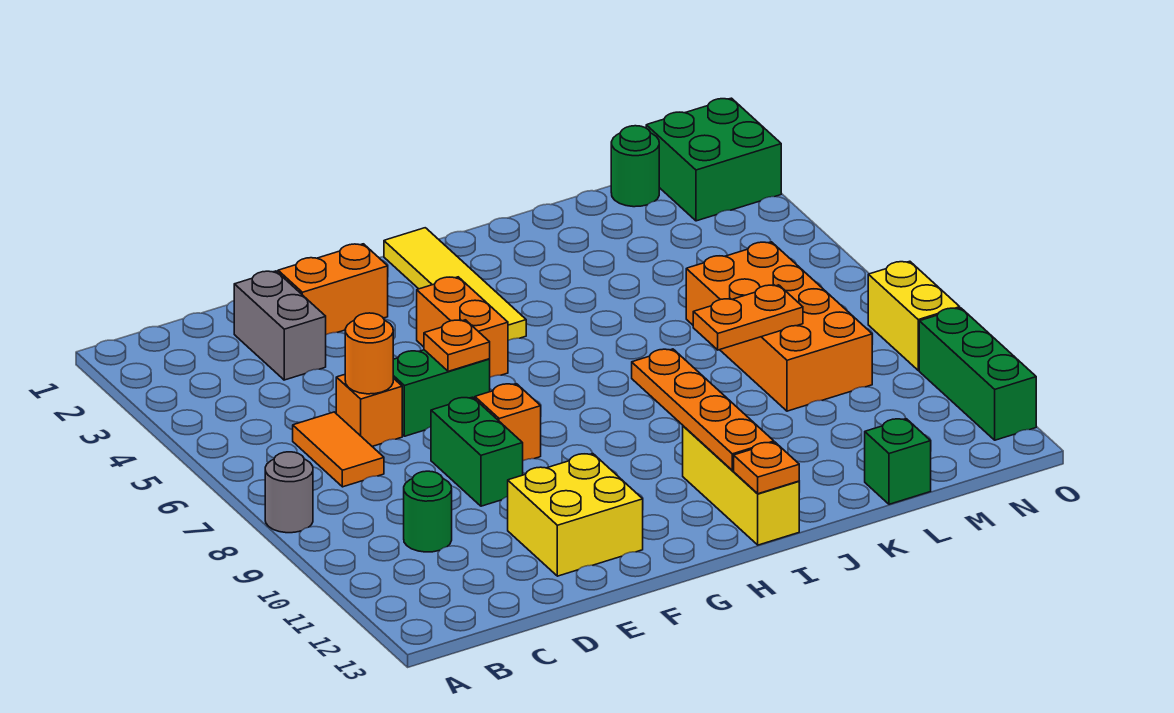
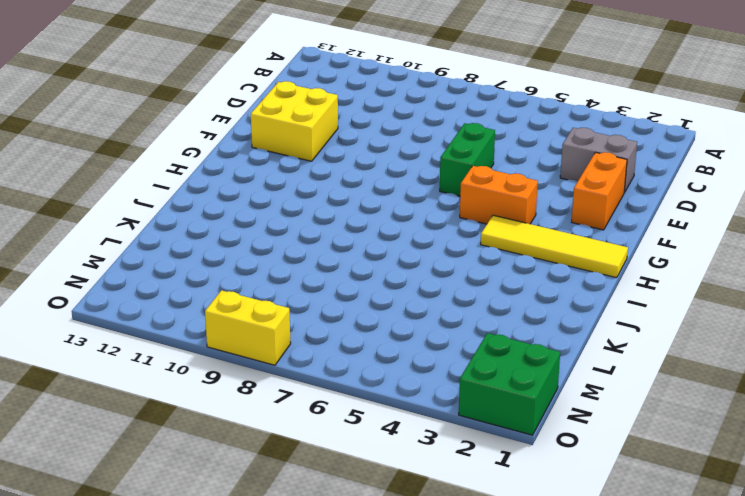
none -> grey round brick A8 level 1
none -> orange tile C6:C7 level 1
none -> green round brick C10 level 1

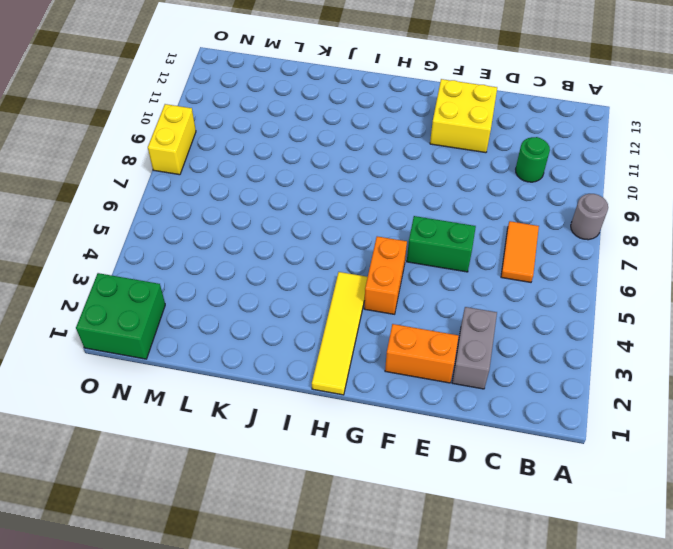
none -> orange brick D6 level 1
none -> green brick E8:E9 level 1
none -> orange brick F8 level 1

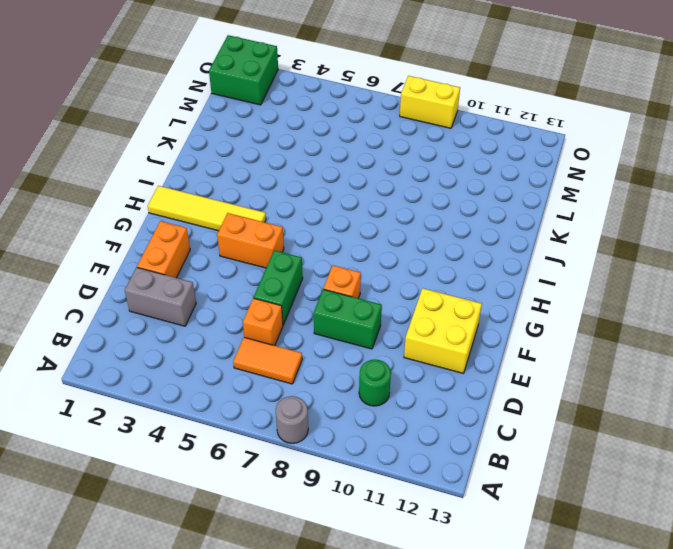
none -> yellow brick I11:I13 level 1
none -> orange brick L6:M9 level 1
none -> green brick L13 level 1

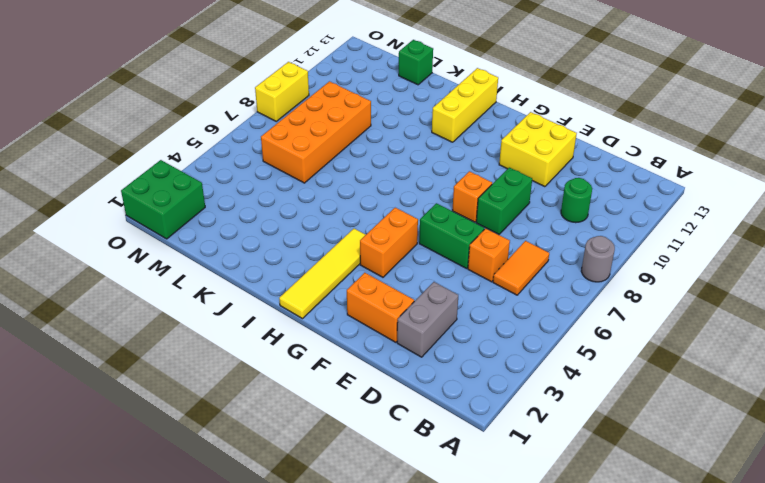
none -> green round brick M1 level 1
none -> green brick O10:O12 level 1
none -> orange round brick D6 level 2

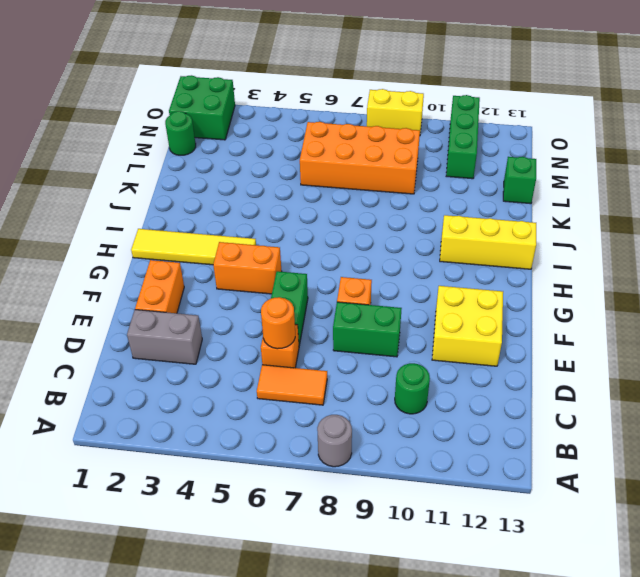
green brick M11:O11 level 1 -> green brick O10:O12 level 1
none -> orange plate F6 level 2
none -> orange plate I9:I12 level 2
none -> orange plate I13 level 2

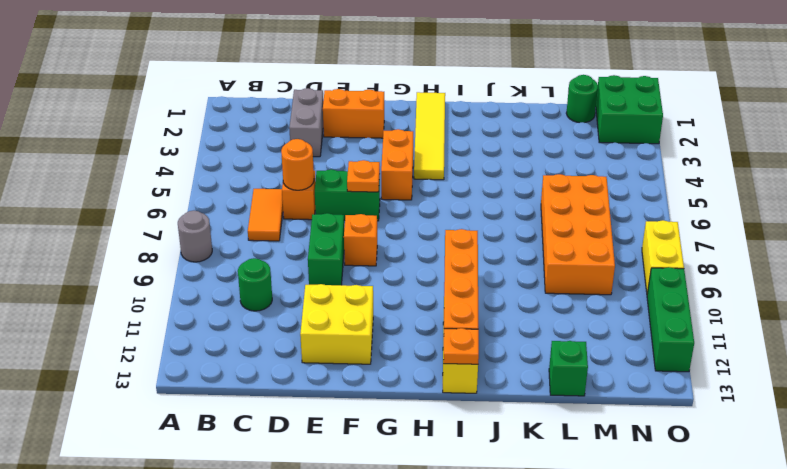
none -> orange plate K8:L8 level 2

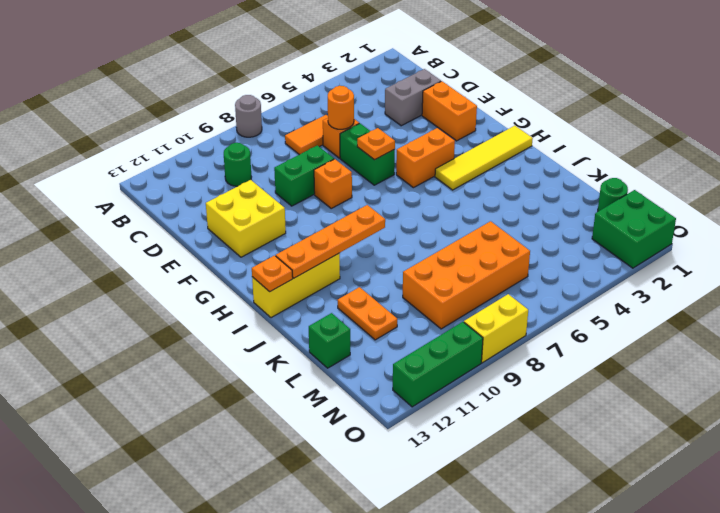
orange plate K11:L11 level 1 -> orange plate K8:L8 level 2

